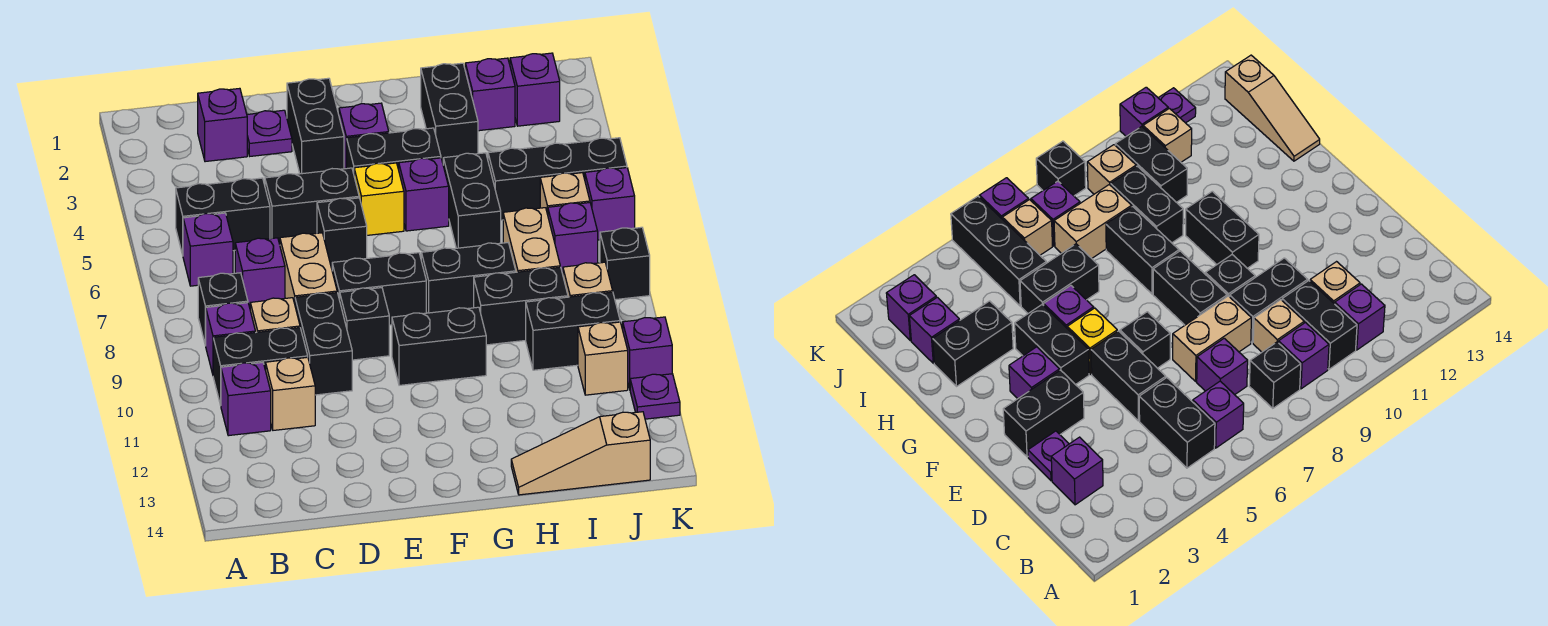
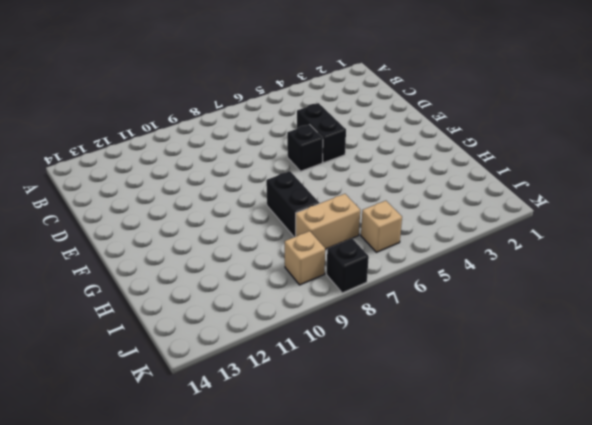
none -> black brick B5:C5 level 1
none -> purple brick B6 level 1
none -> black brick B8 level 1
none -> purple brick B9 level 1

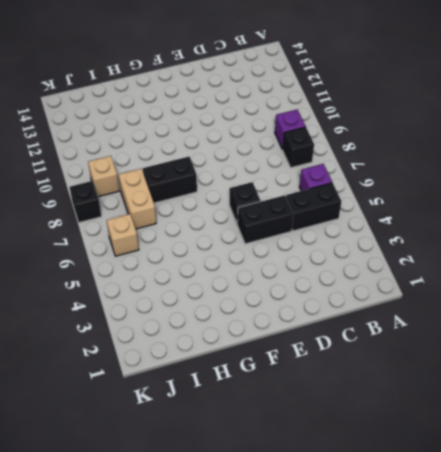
none -> black brick B10:C10 level 1
none -> purple brick B11 level 1
none -> purple brick C2 level 1
none -> purple brick C7 level 1

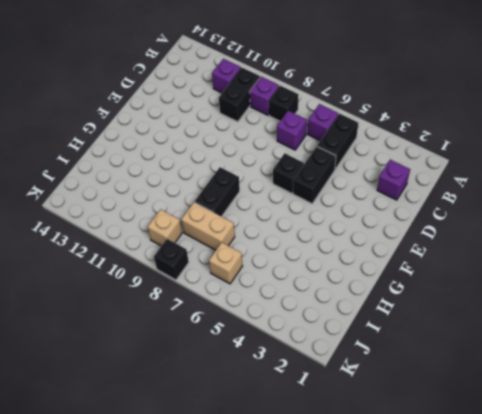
none -> tan brick C9 level 1
none -> tan brick C11 level 1
none -> purple plate D2 level 1
none -> tan brick D7:D8 level 1

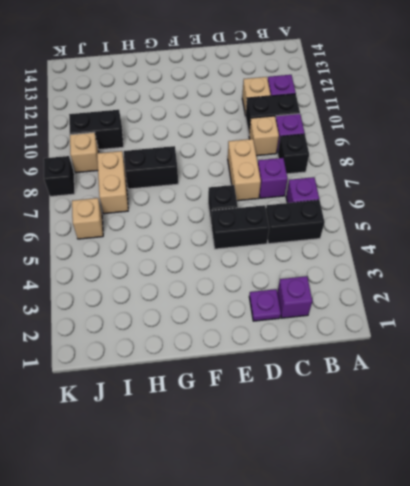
none -> black brick D9:D10 level 1
none -> black brick E2:E3 level 1
none -> black brick E8:F8 level 1
none -> black brick E9 level 1

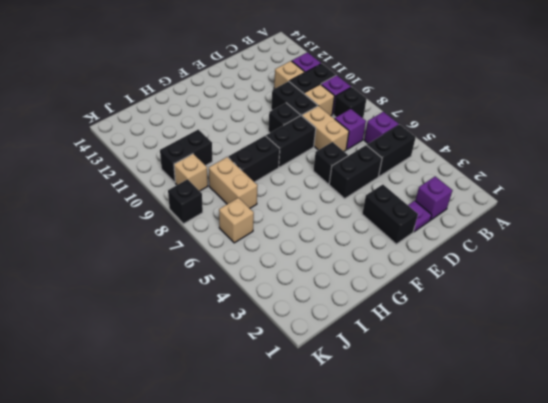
none -> purple brick F3 level 1
none -> black brick F4:G4 level 1
none -> yellow brick F5 level 1
none -> black brick F10:G10 level 1

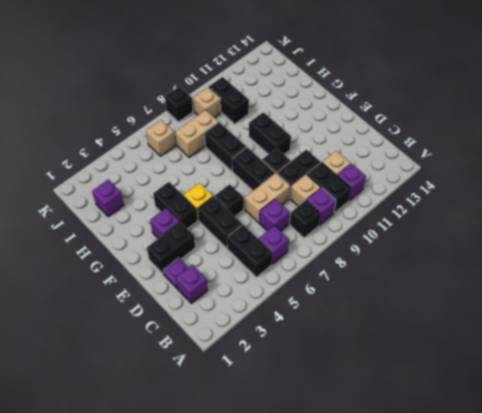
none -> purple brick G5 level 1
none -> black brick H2:H3 level 1
none -> black brick H5:H6 level 1
none -> black brick H9:I9 level 1

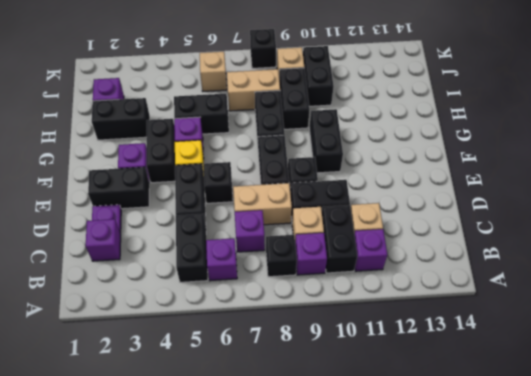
none -> tan slope H14:J14 level 1 top J
none -> black brick I5:K5 level 1
none -> purple brick J2 level 1
none -> purple brick J7 level 1

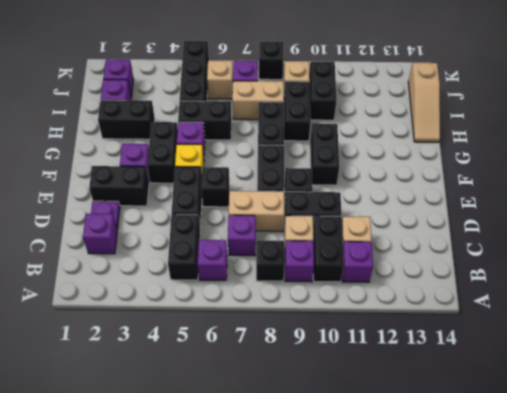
none -> tan brick J11 level 1
none -> purple brick K6 level 1
none -> purple brick K11 level 1
none -> purple plate K12 level 1

